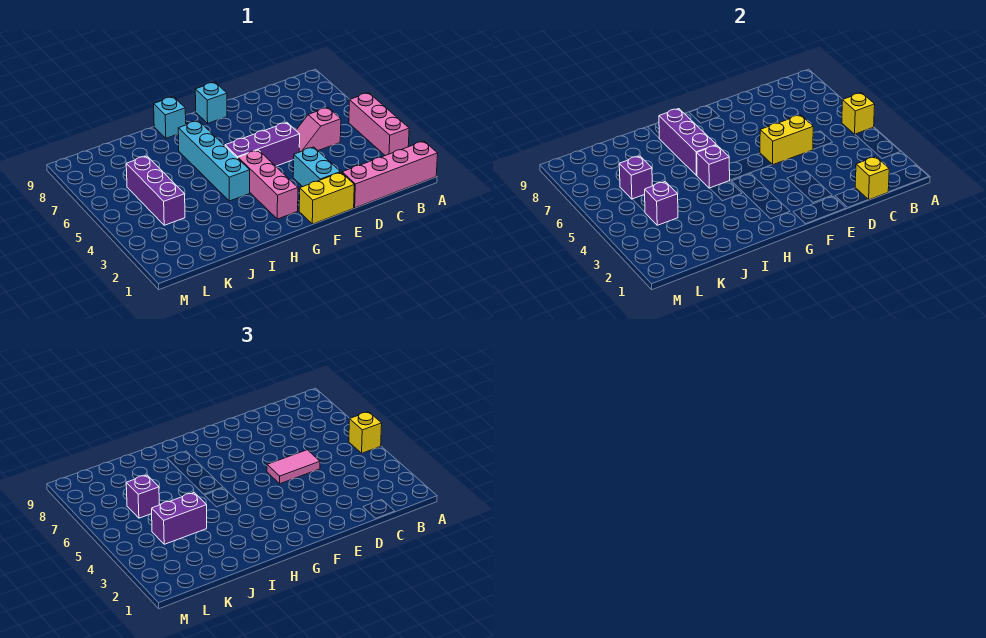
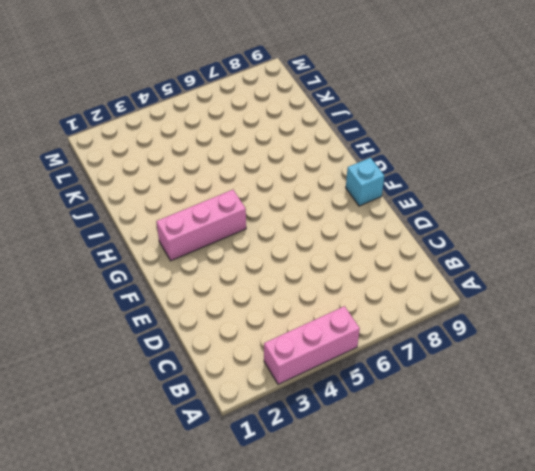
none -> pink brick A1:D1 level 1
none -> pink slope C5:D5 level 1 top C
none -> yellow brick E1:F1 level 1

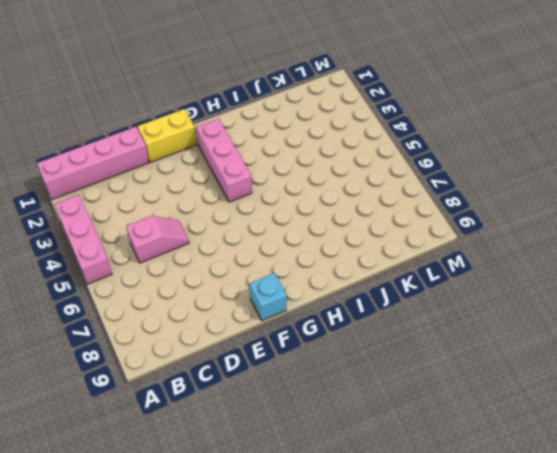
none -> cyan brick E2:E3 level 1
none -> purple brick E5:G5 level 1
none -> cyan brick H4:H7 level 1

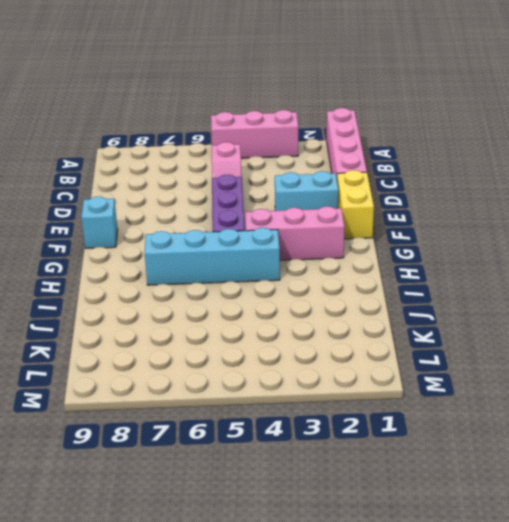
none -> cyan brick H9 level 1
none -> purple brick K4:K6 level 1
none -> yellow brick A5 level 2

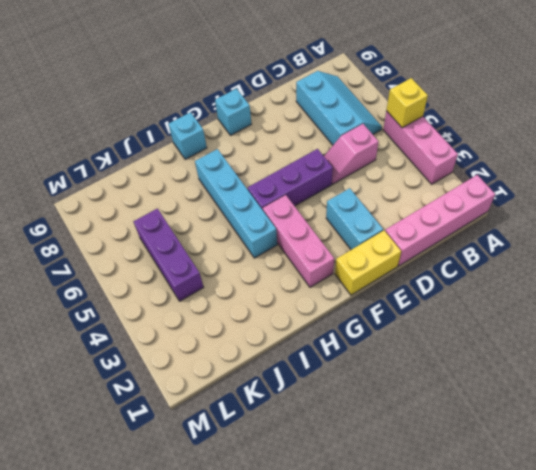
cyan slope B6:C8 level 1 top C -> none
none -> yellow brick C1 level 2
none -> yellow brick D5:E5 level 2
none -> purple brick H5 level 2

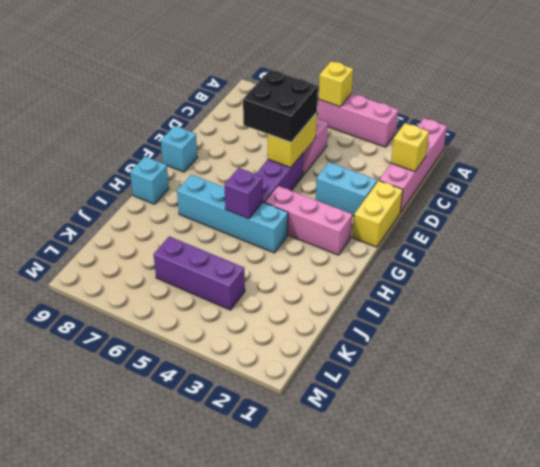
black brick D5:E6 level 3 -> pink tile D5:E5 level 3
none -> purple brick H6:H8 level 2
none -> purple brick K4 level 2
none -> purple brick K6 level 2

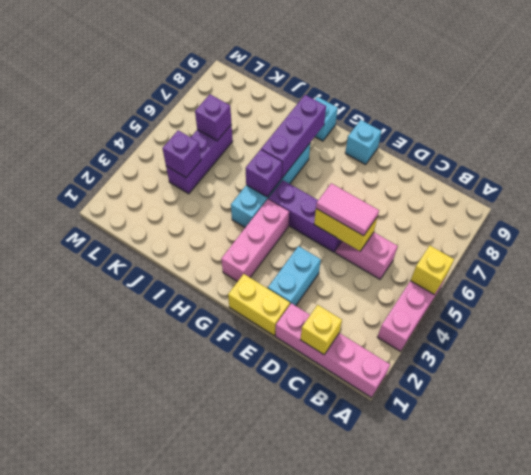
none -> yellow brick A5 level 3
none -> purple brick J4:K4 level 3
none -> purple brick K6 level 3

